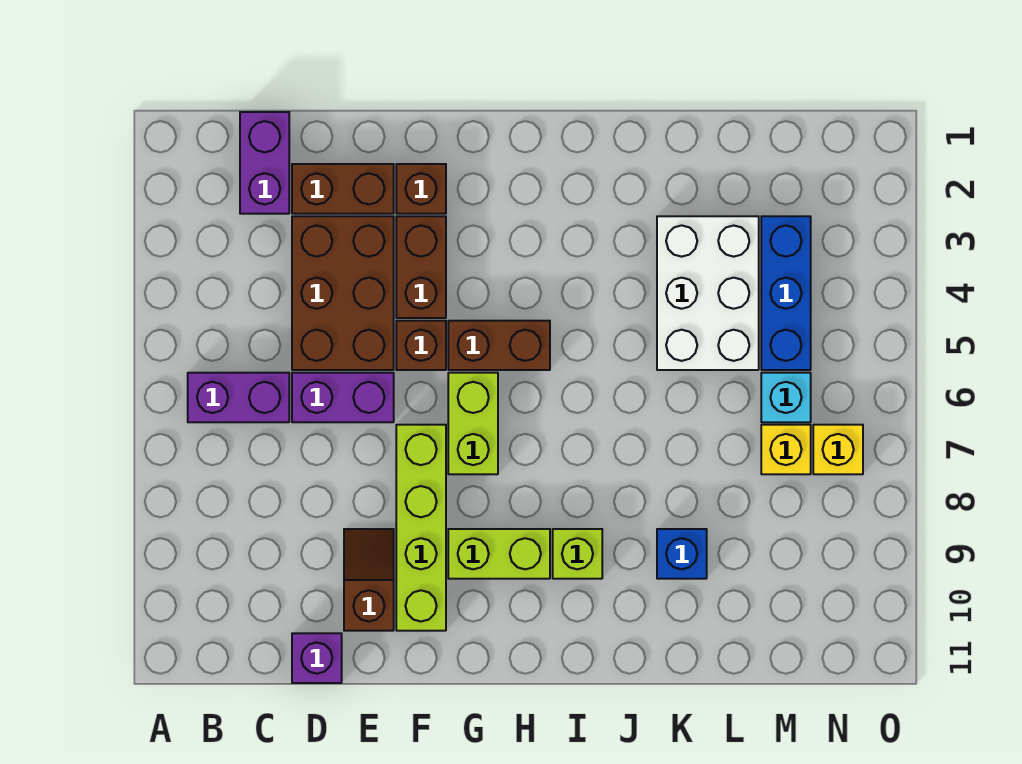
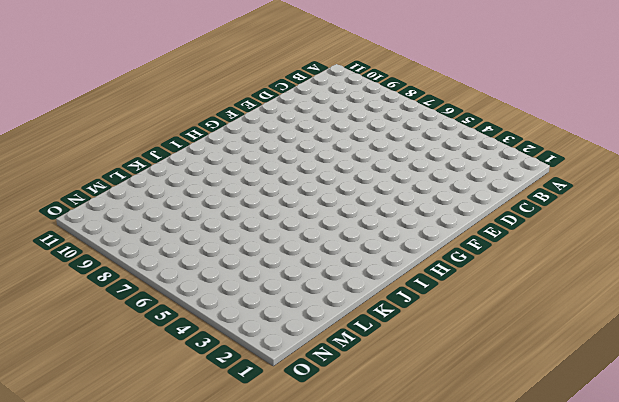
none -> purple brick B6:C6 level 1
none -> purple brick C1:C2 level 1
none -> brown brick D2:E2 level 1

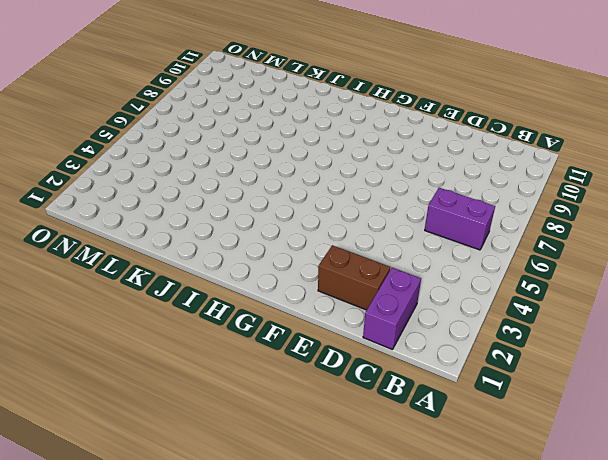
none -> brown brick D3:E5 level 1
none -> purple brick D6:E6 level 1
none -> purple brick D11 level 1

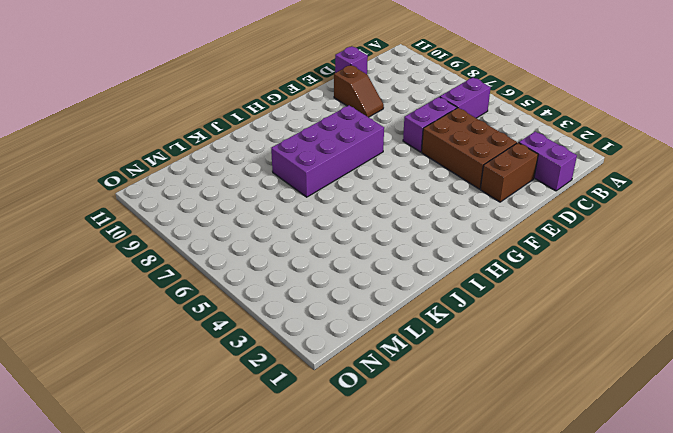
purple brick G7:J8 level 1 -> lime brick G6:G7 level 1
none -> brown brick F2 level 1
none -> brown brick F3:F4 level 1
none -> brown brick F5 level 1

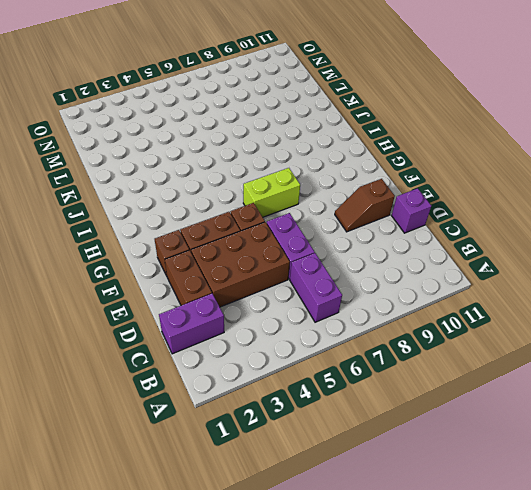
none -> lime brick F7:F10 level 1
none -> brown brick G5:H5 level 1
none -> lime brick G9:H9 level 1

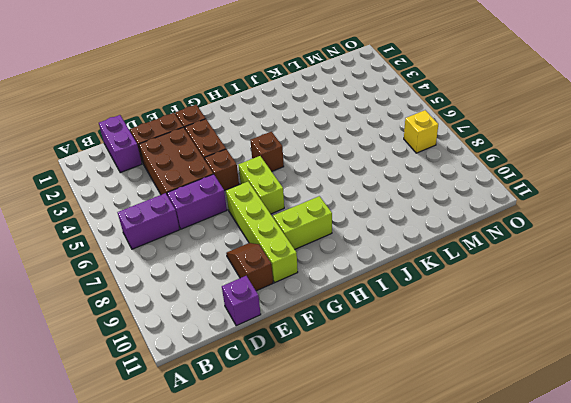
brown brick H5 level 1 -> brown brick G5:H5 level 1
none -> lime brick I9 level 1
none -> white brick K3:L5 level 1
none -> blue brick K9 level 1

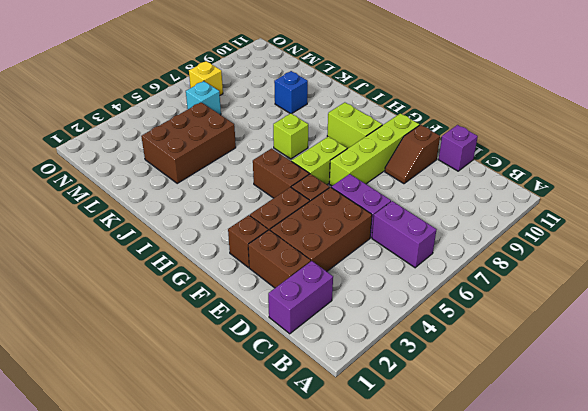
lime brick I7 level 1 -> lime brick I9 level 1
brown brick K3:L5 level 1 -> white brick K3:L5 level 1
none -> blue brick M3:M5 level 1
none -> yellow brick M7 level 1

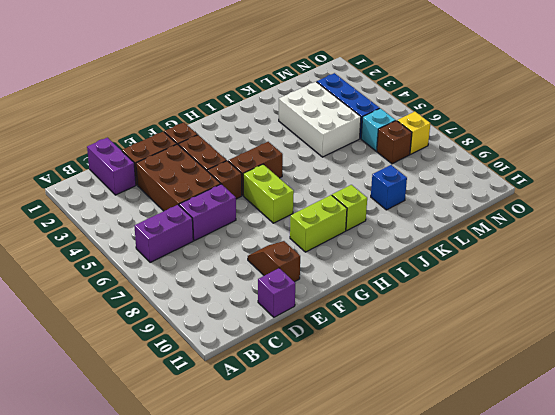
brown brick M7 level 1 -> yellow brick M7 level 1
none -> lime brick F7:F10 level 1

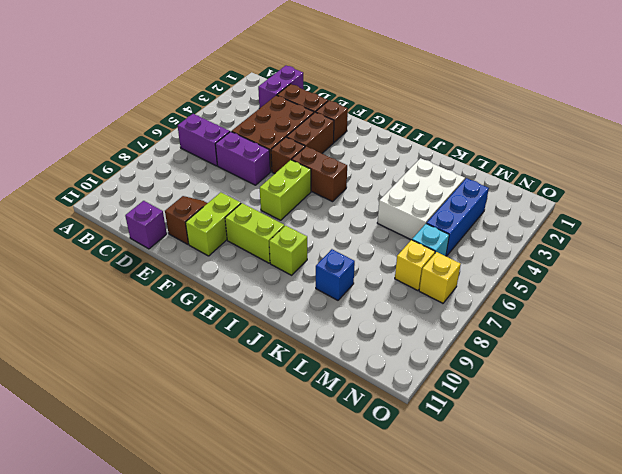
lime brick F9:F10 level 1 -> lime brick F7:F10 level 1

